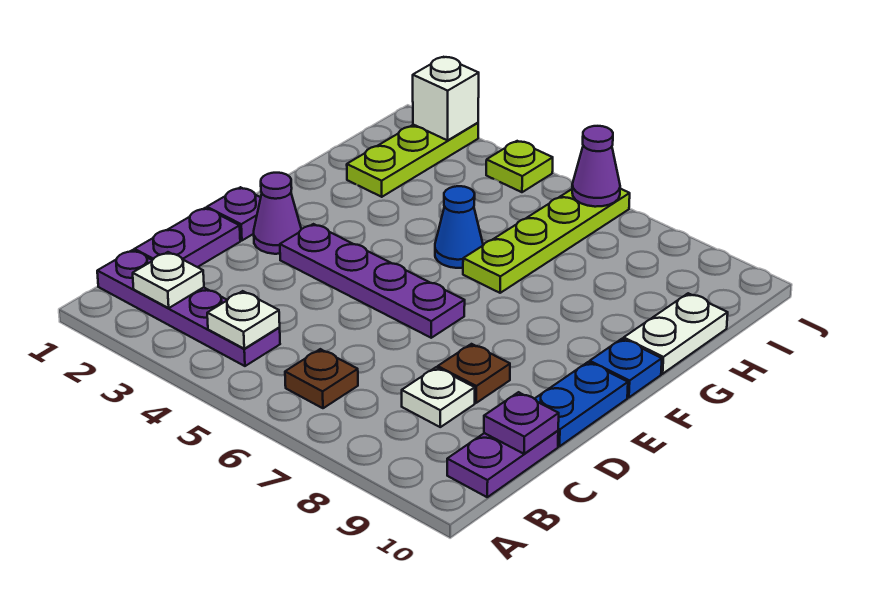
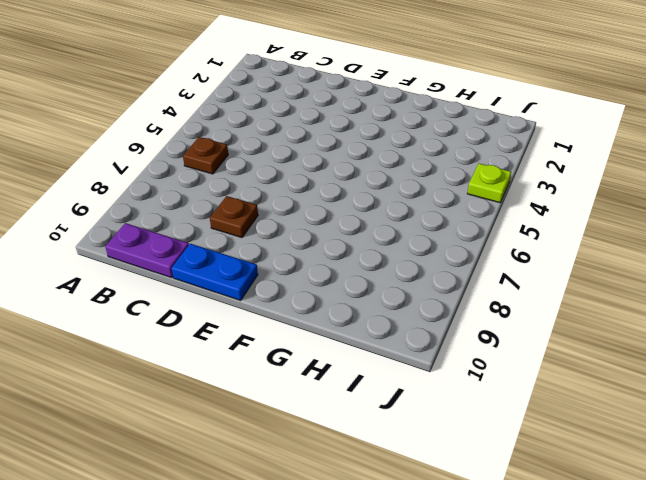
none -> purple plate B1:B4 level 1
none -> purple plate C1:D1 level 1
none -> white plate C8 level 1

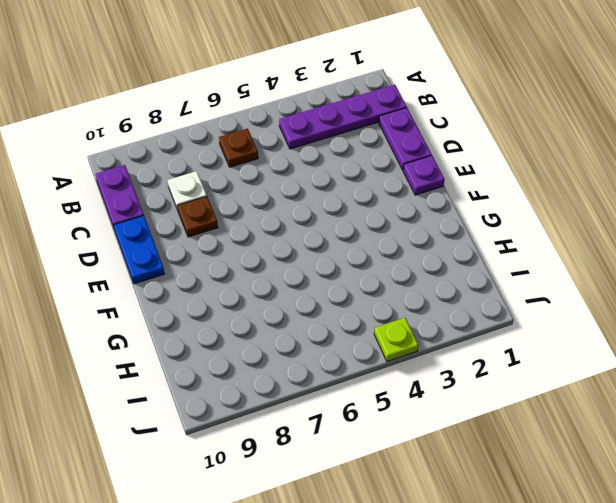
none -> purple cone E2 level 1
none -> purple plate E3:E6 level 1
none -> blue plate F10 level 1

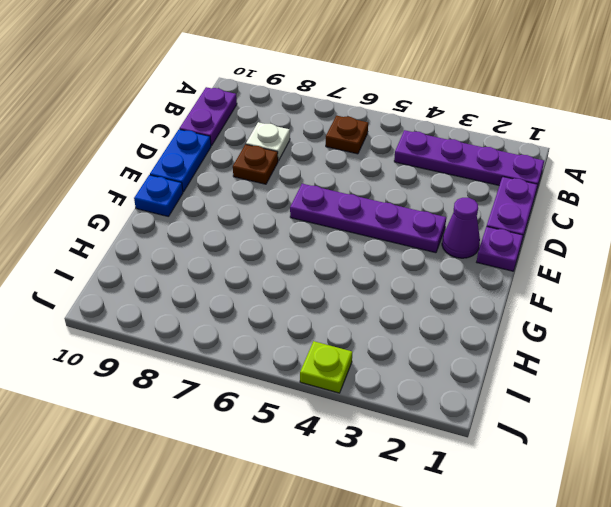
none -> blue cone G5 level 1
none -> lime plate G6:J6 level 1
none -> white plate G10:H10 level 1

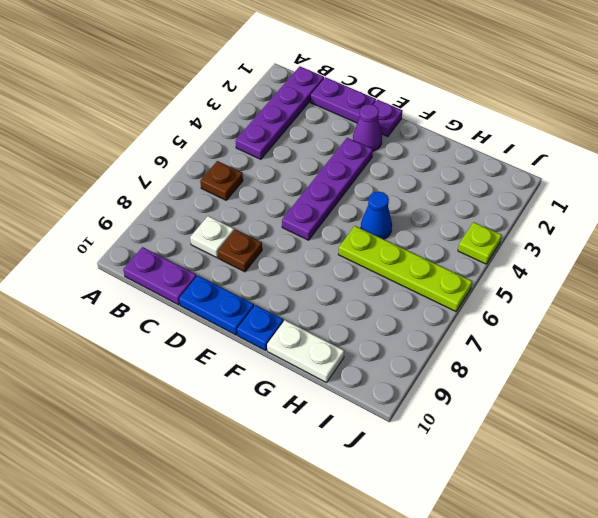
none -> lime plate H2:J2 level 1
none -> white plate B2 level 2
none -> white plate B4 level 2

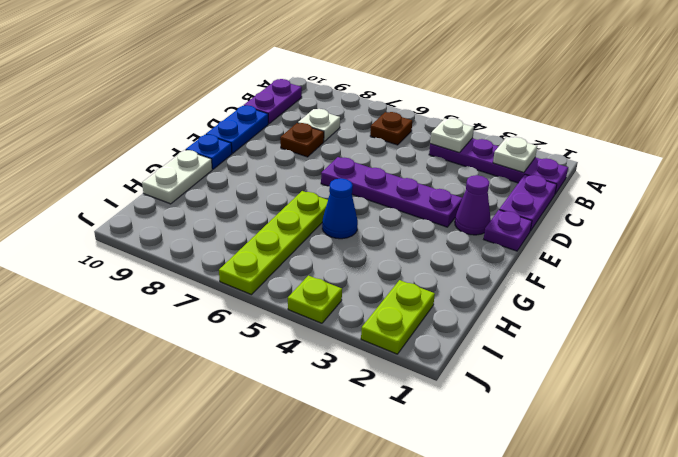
lime plate I2:J2 level 1 -> lime plate H2:J2 level 1
none -> purple plate C10 level 2
none -> white brick J2 level 2
none -> purple cone J6 level 2

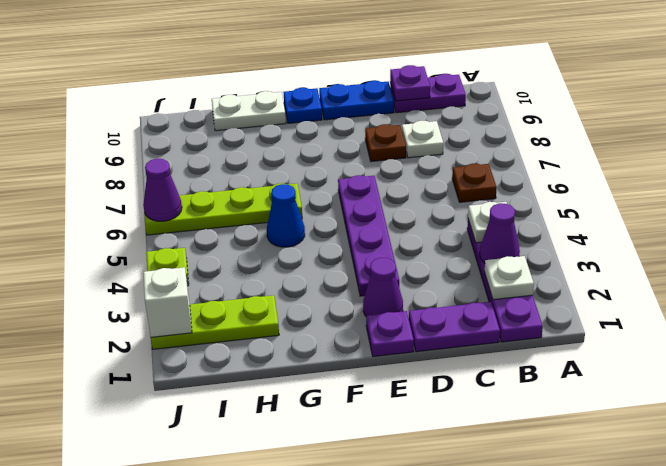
purple cone B3 level 2 -> none

